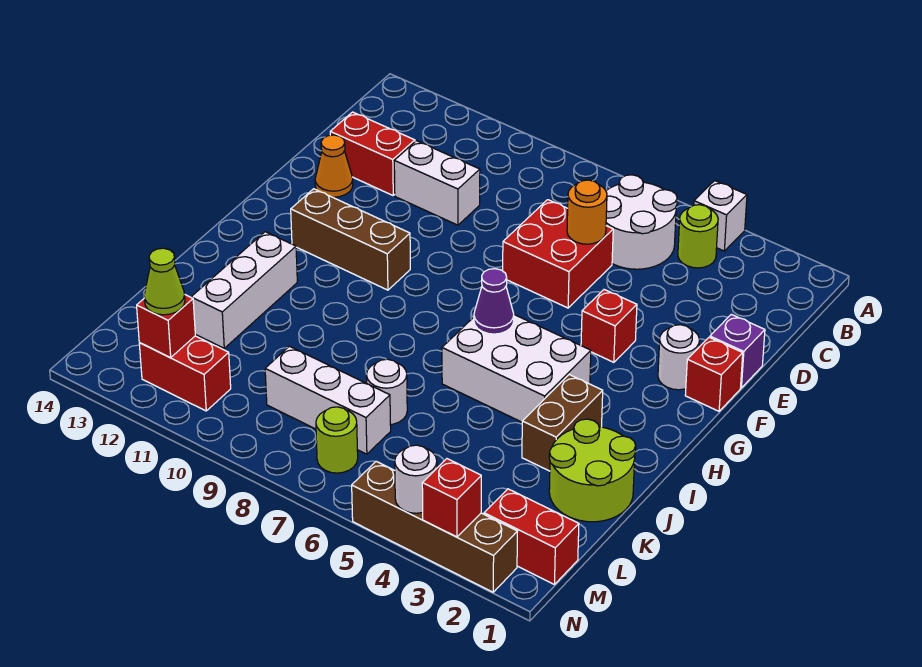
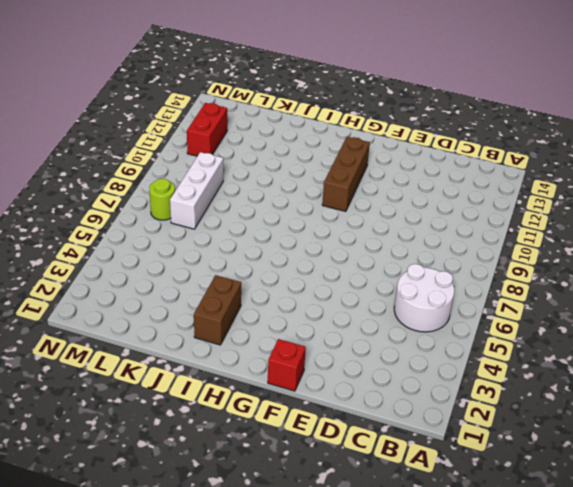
brown brick I2:I3 level 1 -> brown brick I3:J3 level 1
none -> white brick A4 level 1
none -> lime round brick B4 level 1
none -> red brick D6:E7 level 1

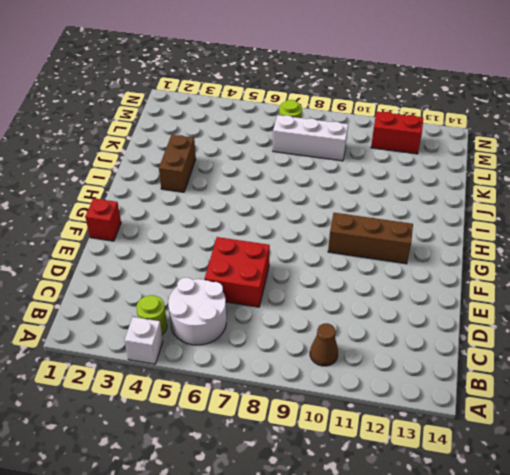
brown cone B10 level 1 -> none
none -> white brick D10:D11 level 1
none -> red brick D12:D13 level 1
none -> purple brick E1 level 1

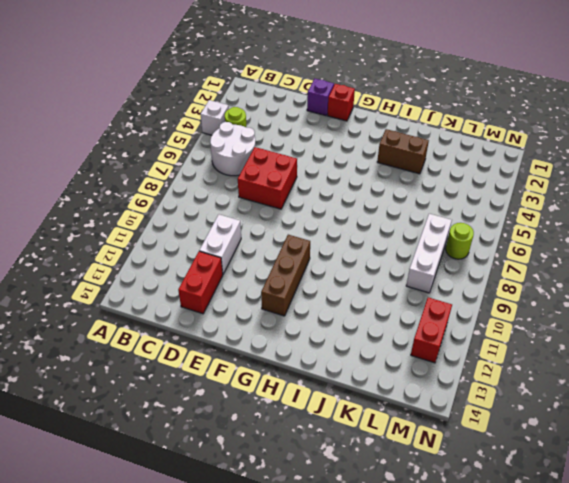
none -> orange cone E13 level 1
none -> white round brick F2 level 1
none -> red brick F4 level 1

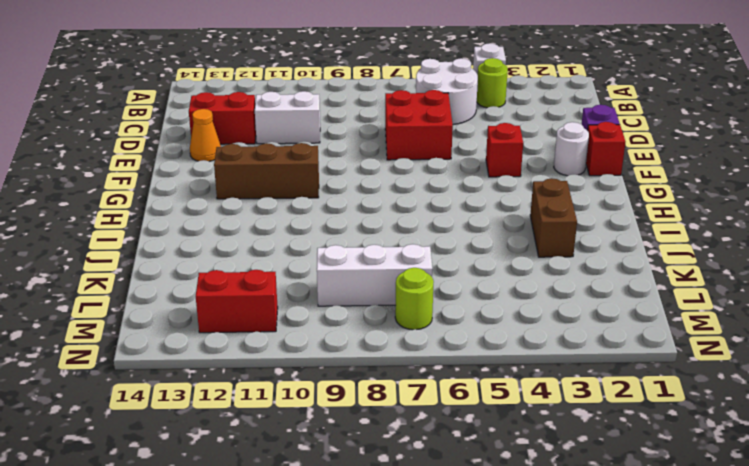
none -> white brick H4:I6 level 1
none -> white brick I12:K12 level 1
none -> lime round brick J1:K2 level 1

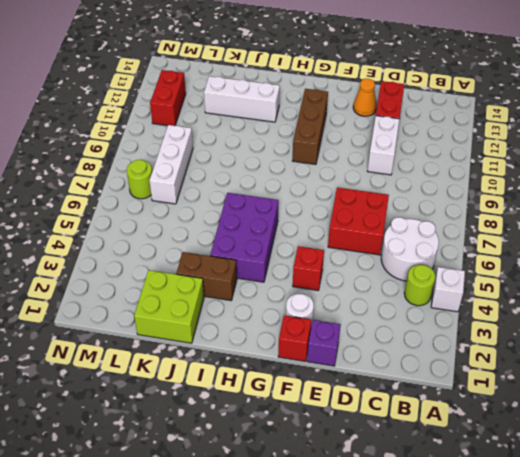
purple brick H4:I6 level 1 -> white brick H4:I6 level 1
lime brick J1:K2 level 1 -> lime round brick J1:K2 level 1
none -> white round brick K7 level 1
none -> red brick M1:M2 level 1
none -> brown brick N2:N5 level 1

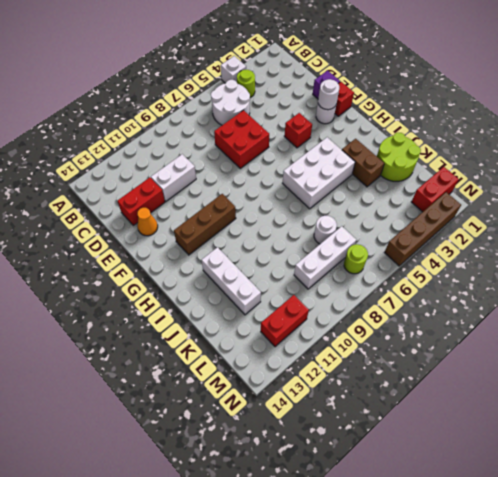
white round brick F2 level 2 -> white round brick N4 level 2
none -> orange round brick D6 level 2
none -> purple cone H6 level 2
none -> red brick M12 level 2

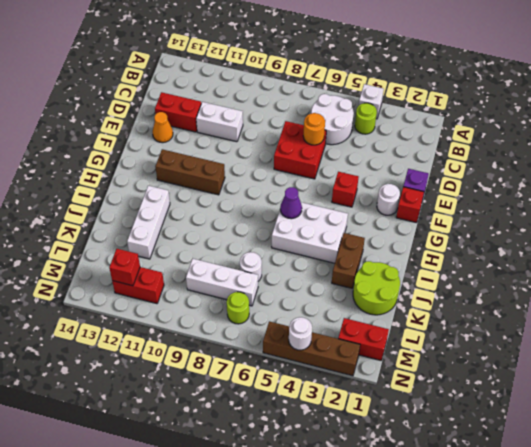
none -> red brick N3 level 2
none -> lime cone M12 level 3

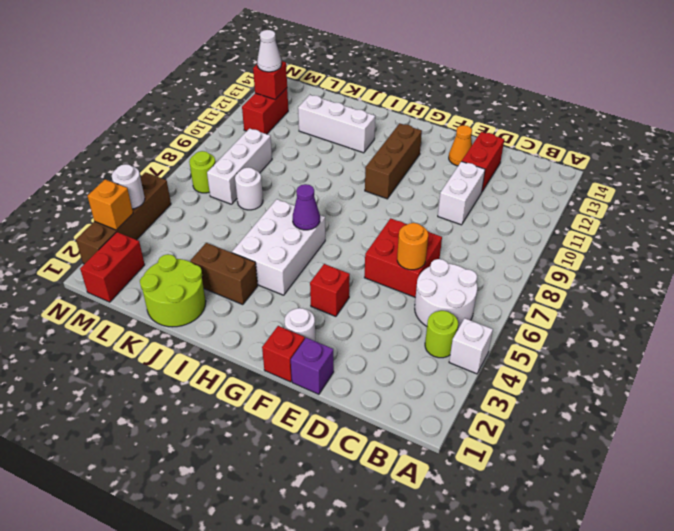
white cone M12 level 3 -> lime cone M12 level 3
orange brick N3 level 2 -> red brick N3 level 2

